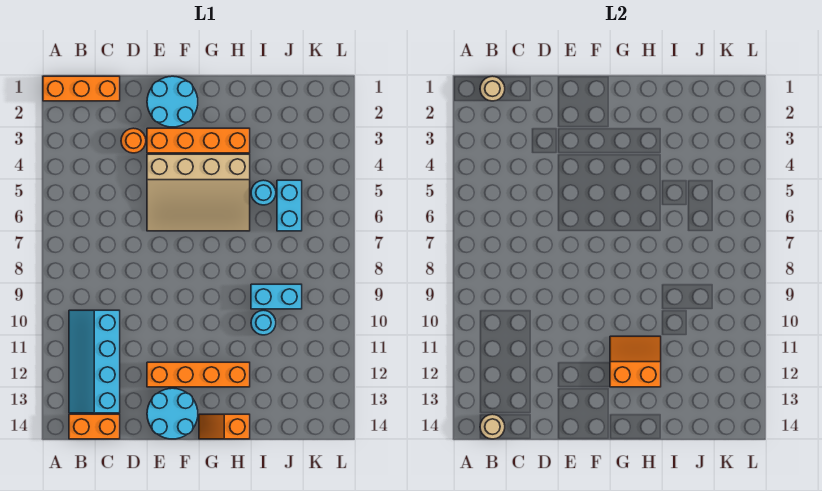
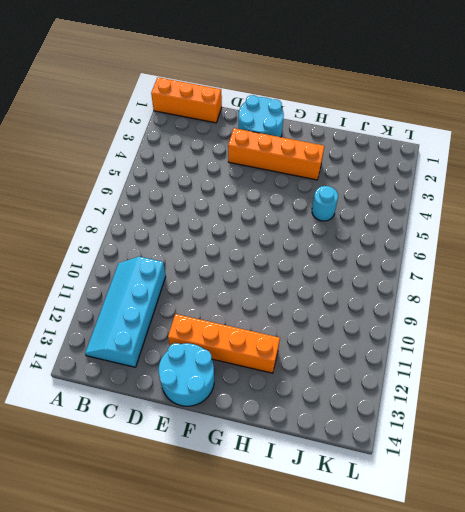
none -> orange brick B14:C14 level 1
none -> orange round brick D3 level 1
none -> tan slope E4:H6 level 1 top 4

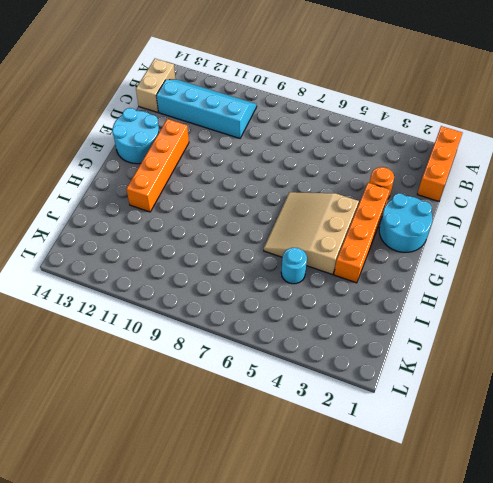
tan brick B14:C14 level 1 -> orange brick B14:C14 level 1
tan slope F4:H6 level 1 top 4 -> tan slope E4:H6 level 1 top 4
none -> orange slope G14:H14 level 1 top H
none -> cyan brick I9:J9 level 1
none -> cyan round brick I10 level 1

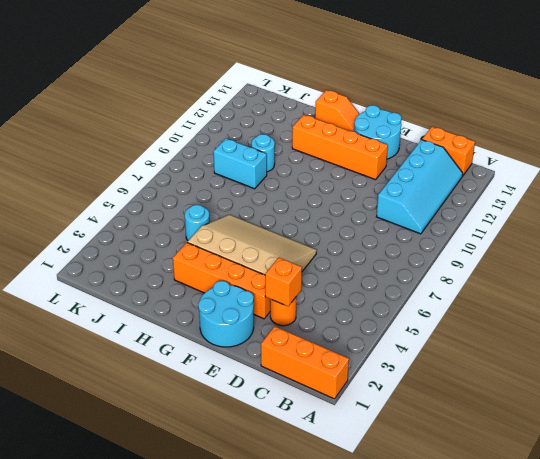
orange brick D3 level 2 -> none
none -> cyan brick J5:J6 level 1
none -> tan round brick B1 level 2
none -> tan round brick B14 level 2

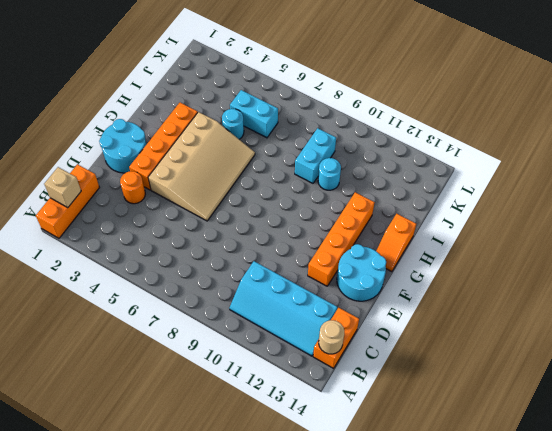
tan brick B1 level 2 -> tan round brick B1 level 2
none -> orange slope G11:H12 level 2 top 12

